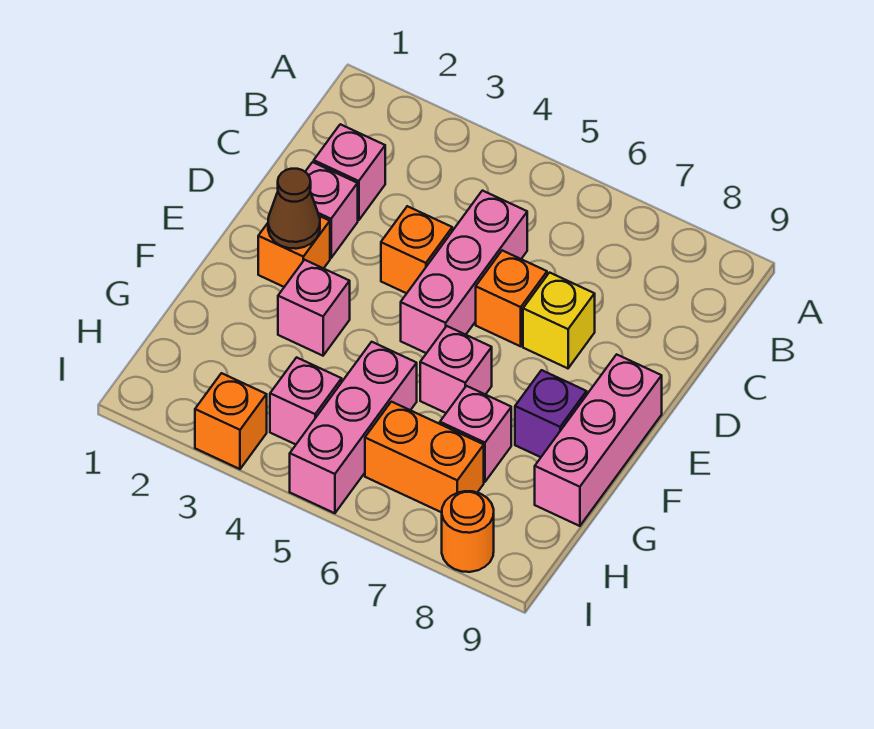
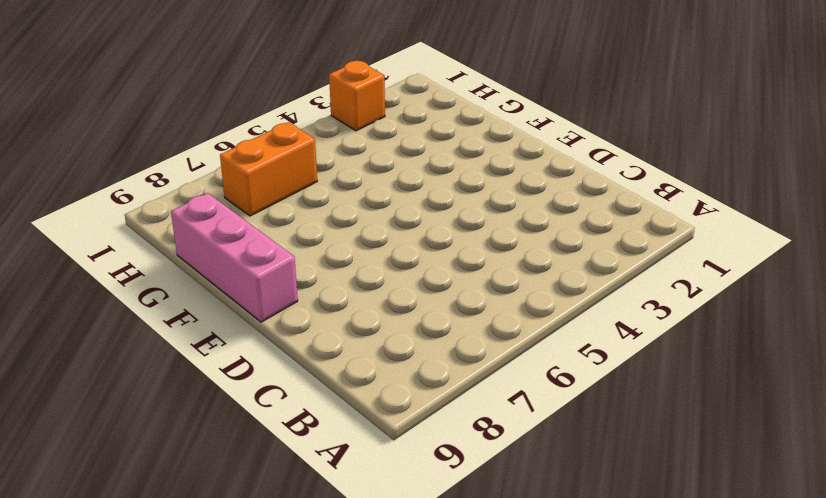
none -> pink brick C2 level 1
none -> pink brick C5:E5 level 1
none -> pink brick D2 level 1

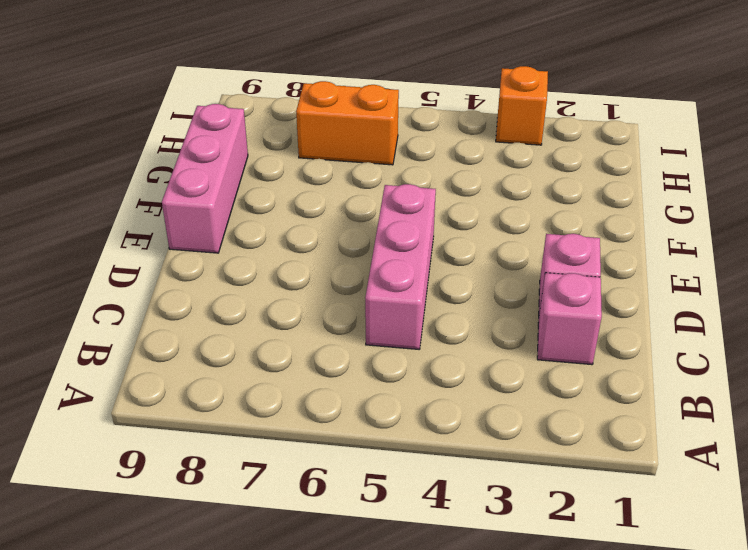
none -> orange brick D4 level 1
none -> orange brick D6 level 1
none -> yellow brick D7 level 1

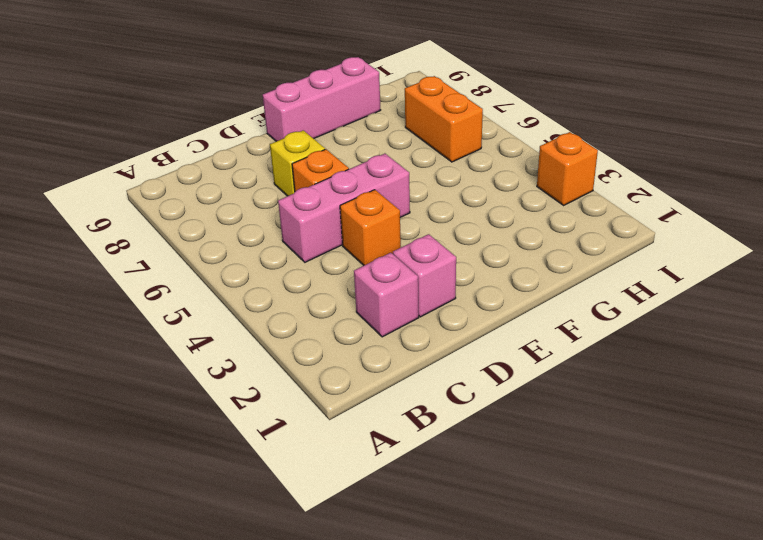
none -> orange brick E2 level 1
none -> pink brick F3 level 1
none -> pink brick F6 level 1

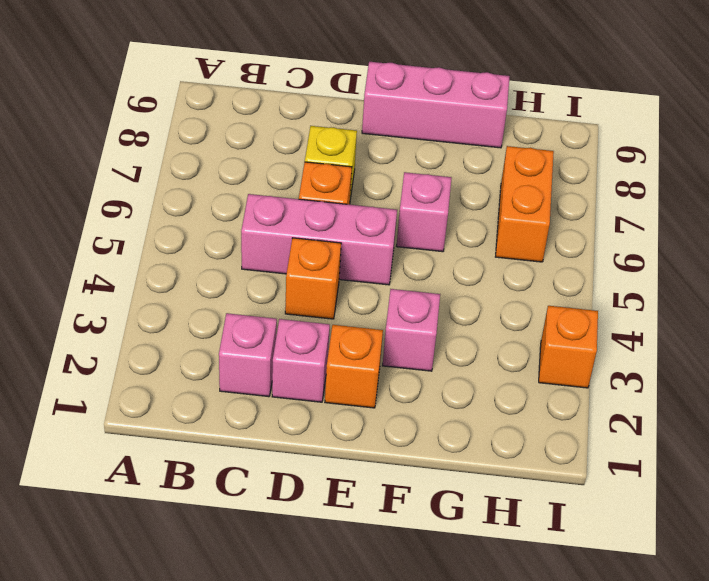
none -> purple brick F8 level 1
none -> pink brick G5:I5 level 1
none -> pink brick G7 level 1

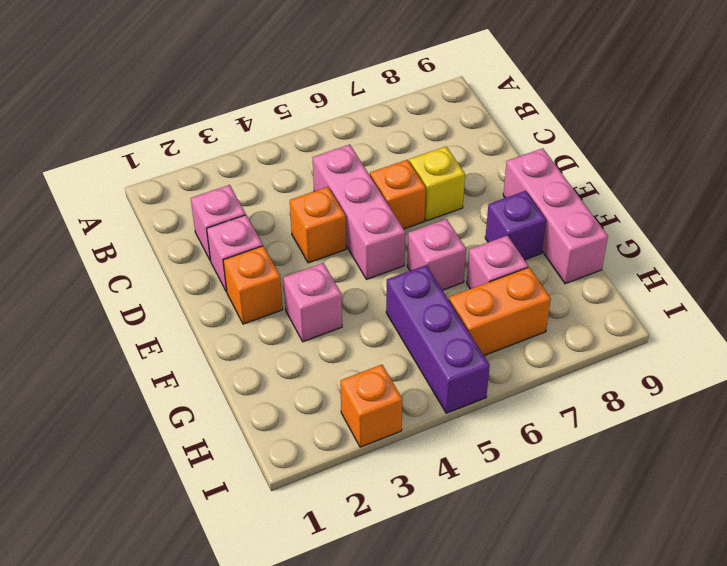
purple brick G5:I5 level 1 -> pink brick G5:I5 level 1
none -> pink brick H4 level 1
none -> orange round brick I8 level 1
none -> brown cone E2 level 2

